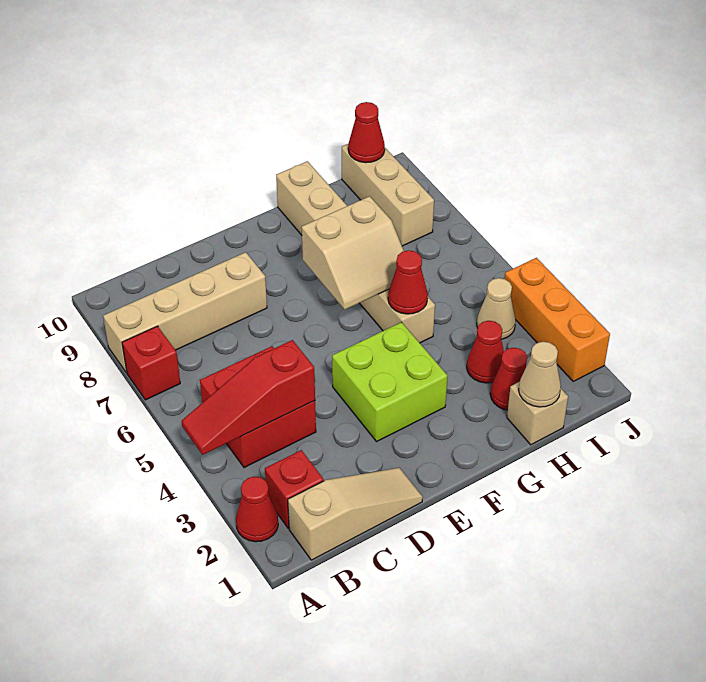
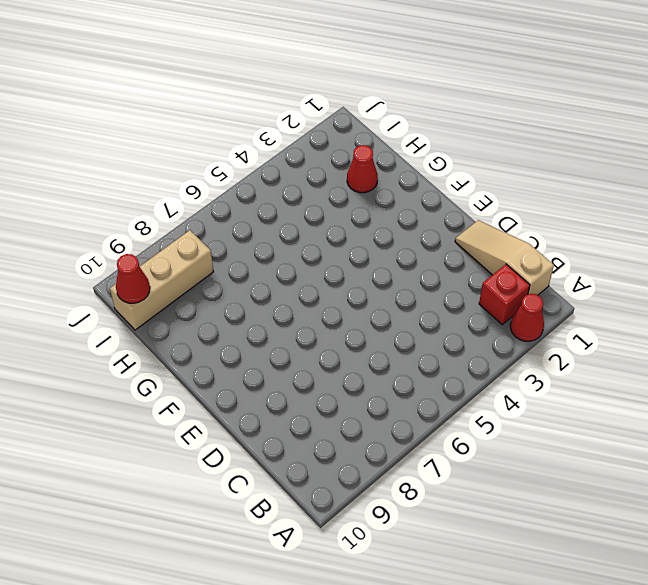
none -> red brick A7 level 1
none -> tan brick A8:D8 level 1
none -> red brick B4:C5 level 1

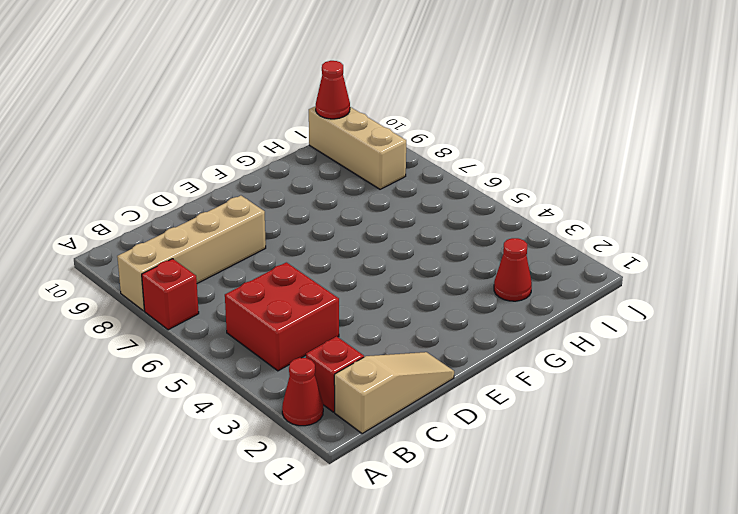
none -> lime brick E3:F4 level 1
none -> tan brick G5:G10 level 1
none -> tan brick H1 level 1

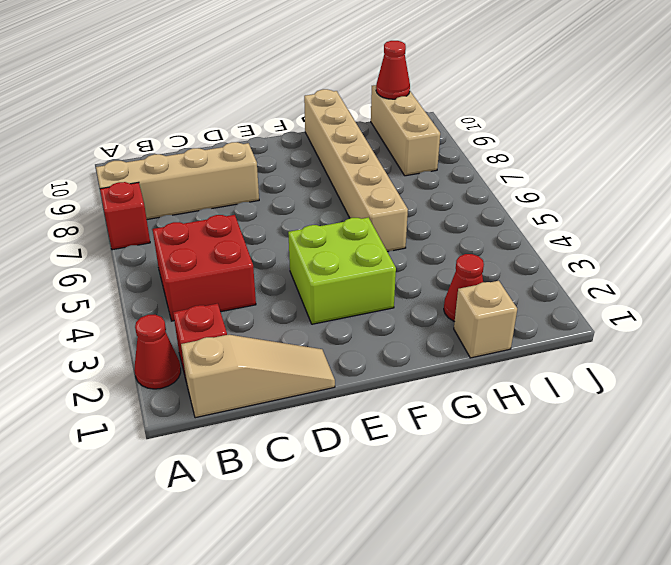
none -> red cone H3 level 1
none -> tan cone I4 level 1
none -> orange brick J2:J4 level 1

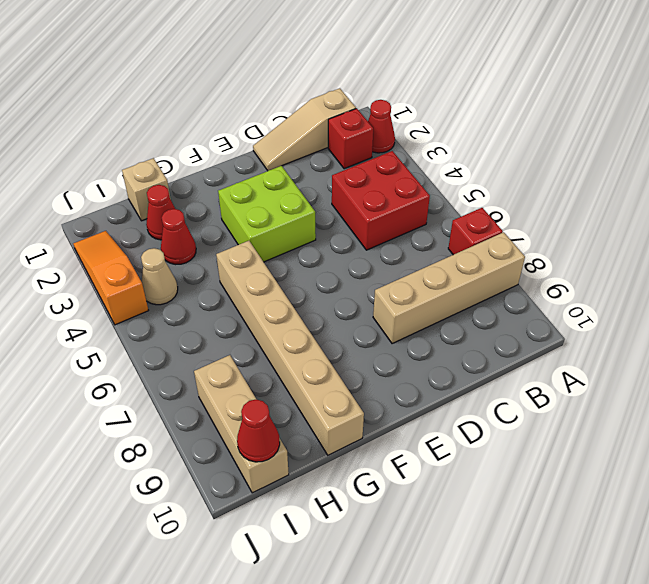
orange slope J2:J4 level 1 top 4 -> orange brick J2:J4 level 1
none -> red slope A4:C4 level 2 top C
none -> tan slope F6:G7 level 2 top 7
none -> red cone G5 level 2

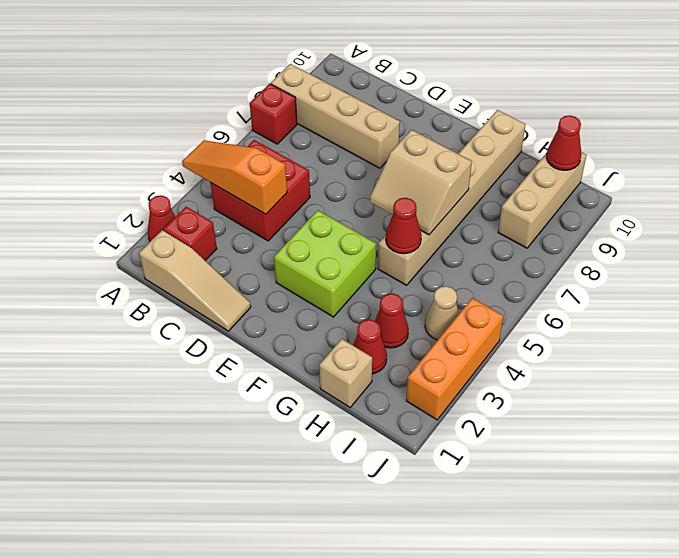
orange slope A4:C4 level 2 top C -> red slope A4:C4 level 2 top C
none -> tan cone H1 level 2

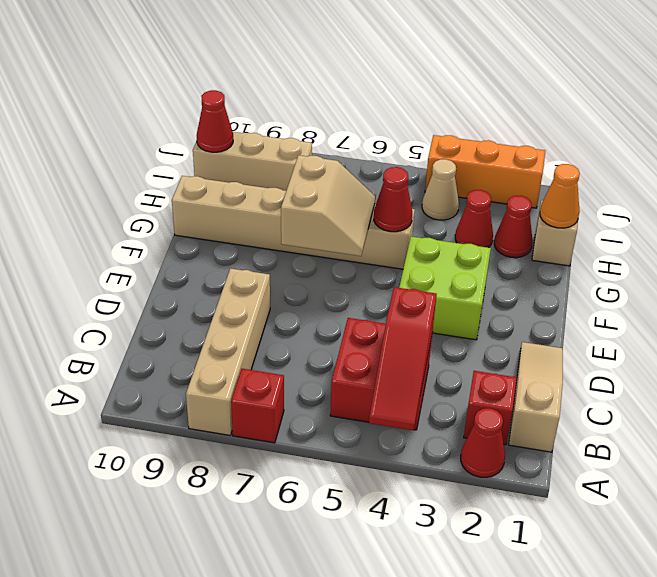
orange cone H1 level 2 -> tan cone H1 level 2

